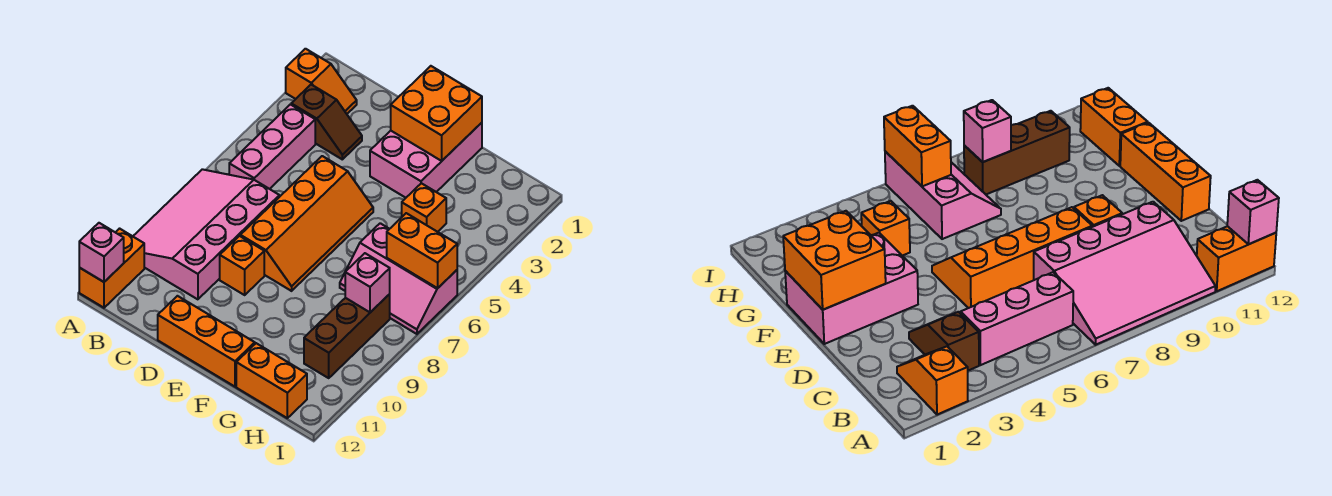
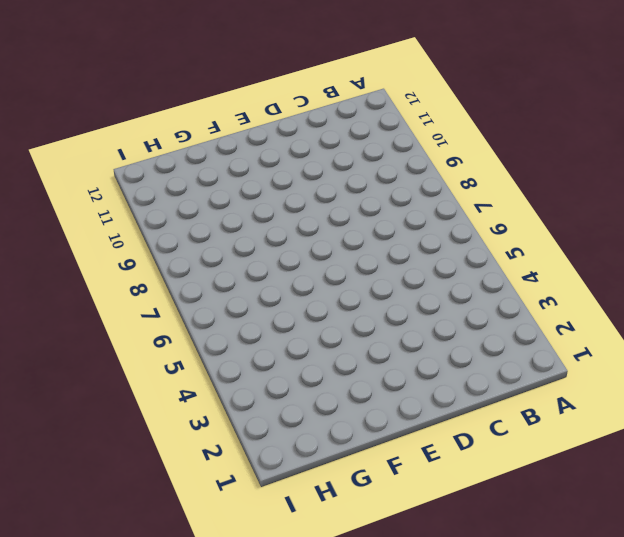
none -> orange slope A2:B2 level 1 top A
none -> pink slope A7:C10 level 1 top C
none -> orange brick A11:A12 level 1

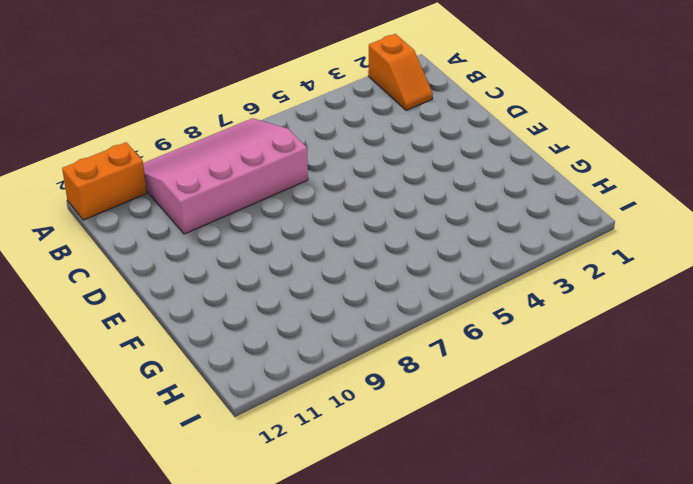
none -> brown slope B3:C3 level 1 top B
none -> pink brick B4:B6 level 1
none -> orange slope D5:E8 level 1 top D

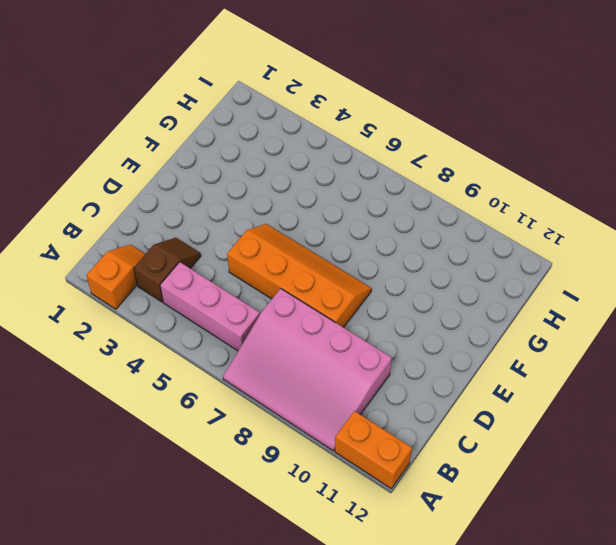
none -> orange brick D9 level 1
none -> orange brick D12:F12 level 1
none -> pink brick E1:F3 level 1

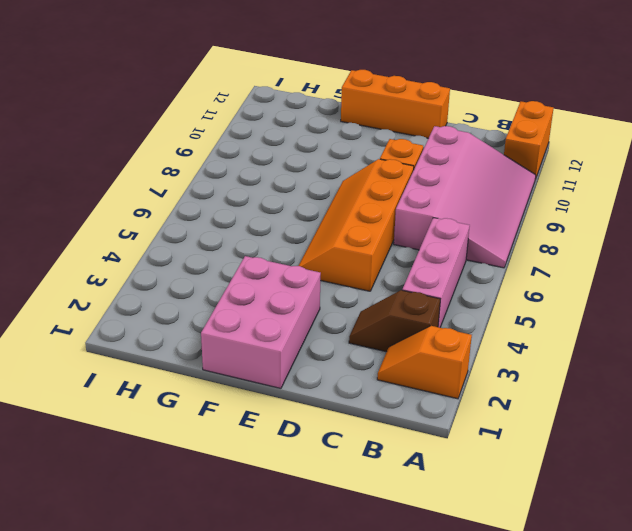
none -> orange brick G4 level 1
none -> pink slope G6:I7 level 1 top 6
none -> orange brick G12:H12 level 1

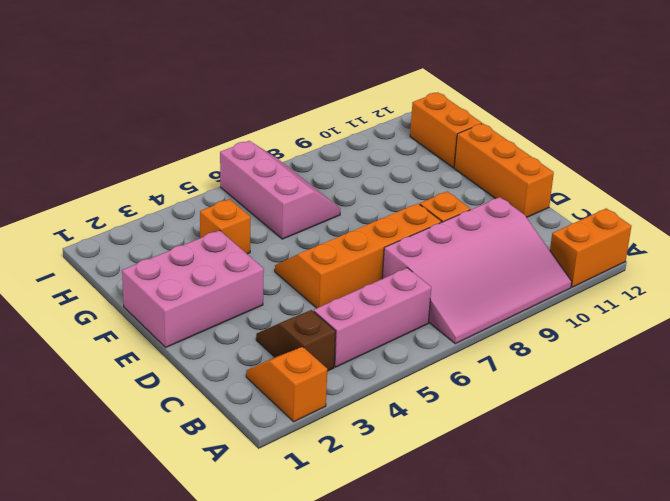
none -> brown brick H8:H10 level 1
none -> pink brick A12 level 2
none -> orange brick E1:F2 level 2

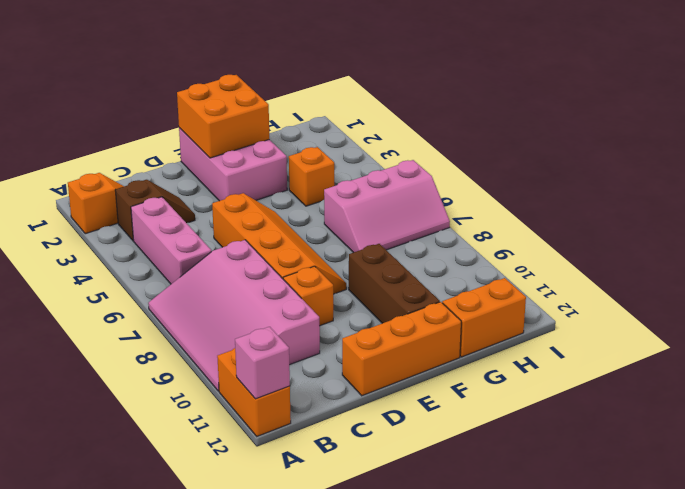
brown brick F9:F11 level 1 -> brown brick H8:H10 level 1
none -> orange brick H6:I6 level 2
none -> pink brick H8 level 2

